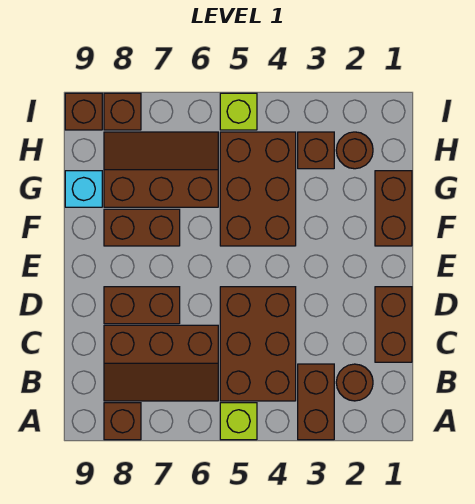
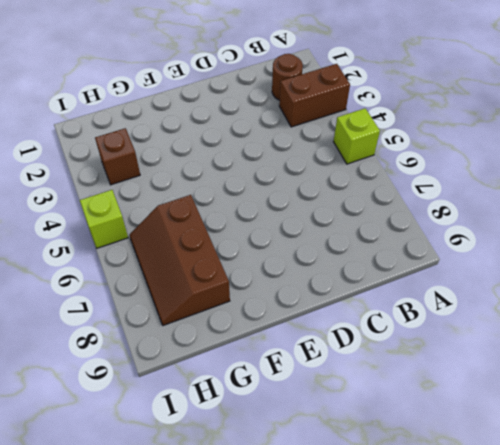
none -> brown brick A8 level 1
none -> brown brick B4:D5 level 1
none -> brown slope B6:C8 level 1 top C

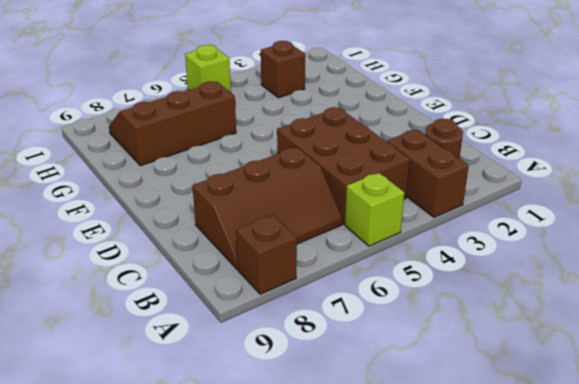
none -> brown brick C1:D1 level 1
none -> brown brick D7:D8 level 1
none -> brown brick F1:G1 level 1

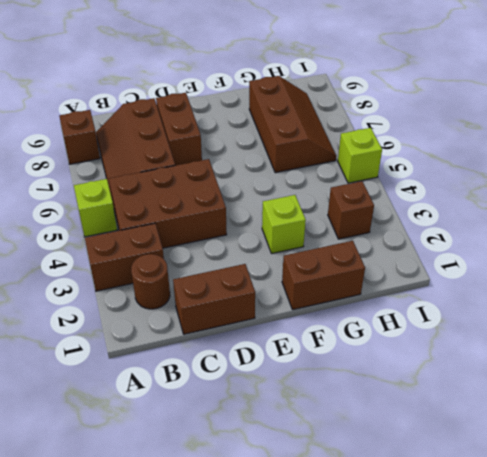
lime brick F3 level 1 -> none
none -> brown brick F4:H5 level 1
none -> brown brick F7:F8 level 1
none -> cyan brick G9 level 1

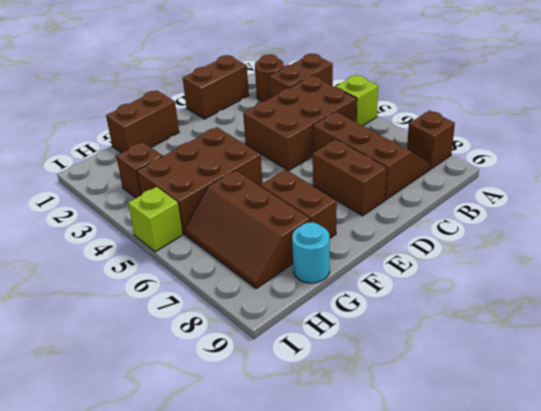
cyan round brick G9 level 1 -> cyan brick G9 level 1
none -> brown round brick H2 level 1
none -> brown brick I8 level 1
none -> brown brick I9 level 1

